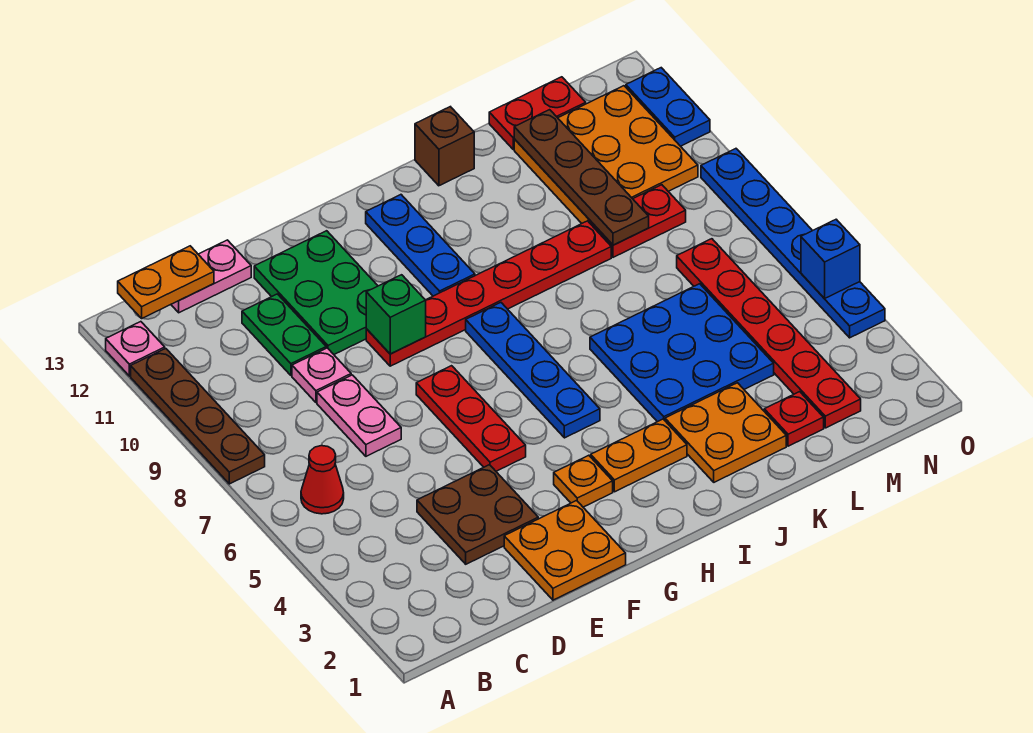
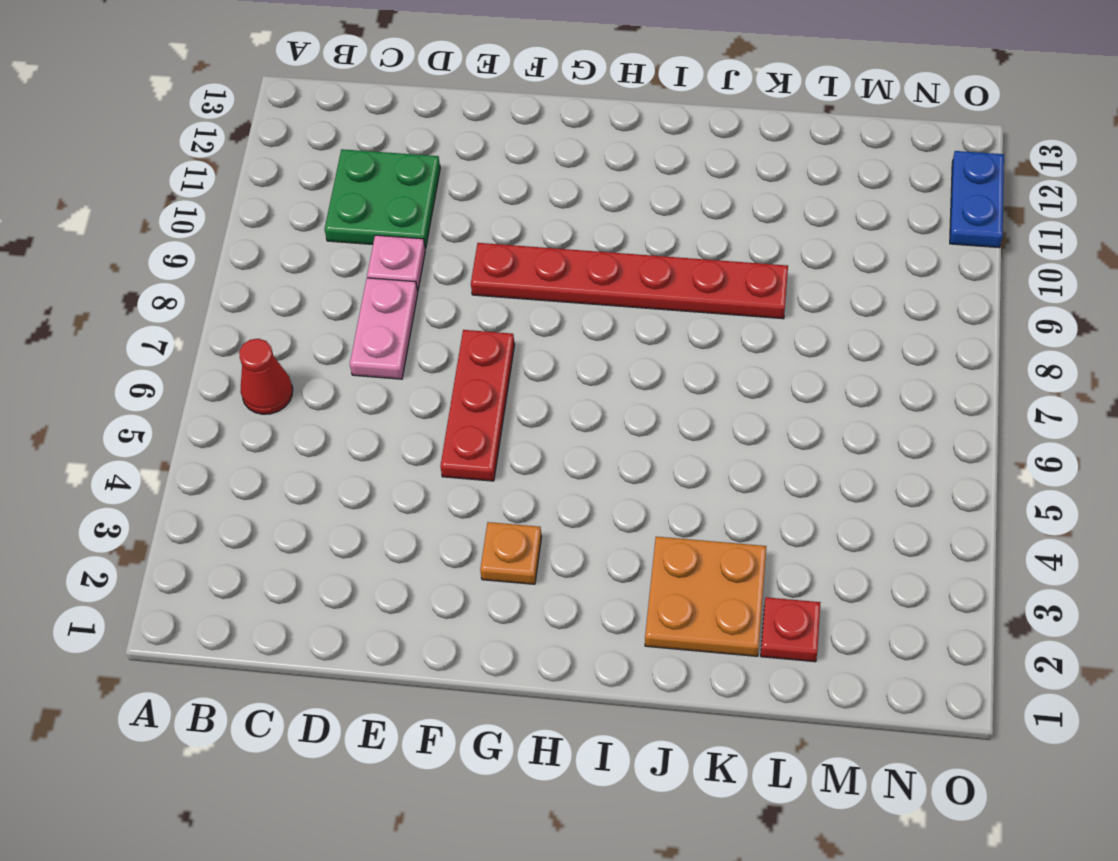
green plate C10:D11 level 1 -> green plate D10:D11 level 1
none -> brown plate A8:A11 level 1
none -> pink plate A12 level 1
none -> pink plate C13:D13 level 1
none -> brown plate D3:E4 level 1

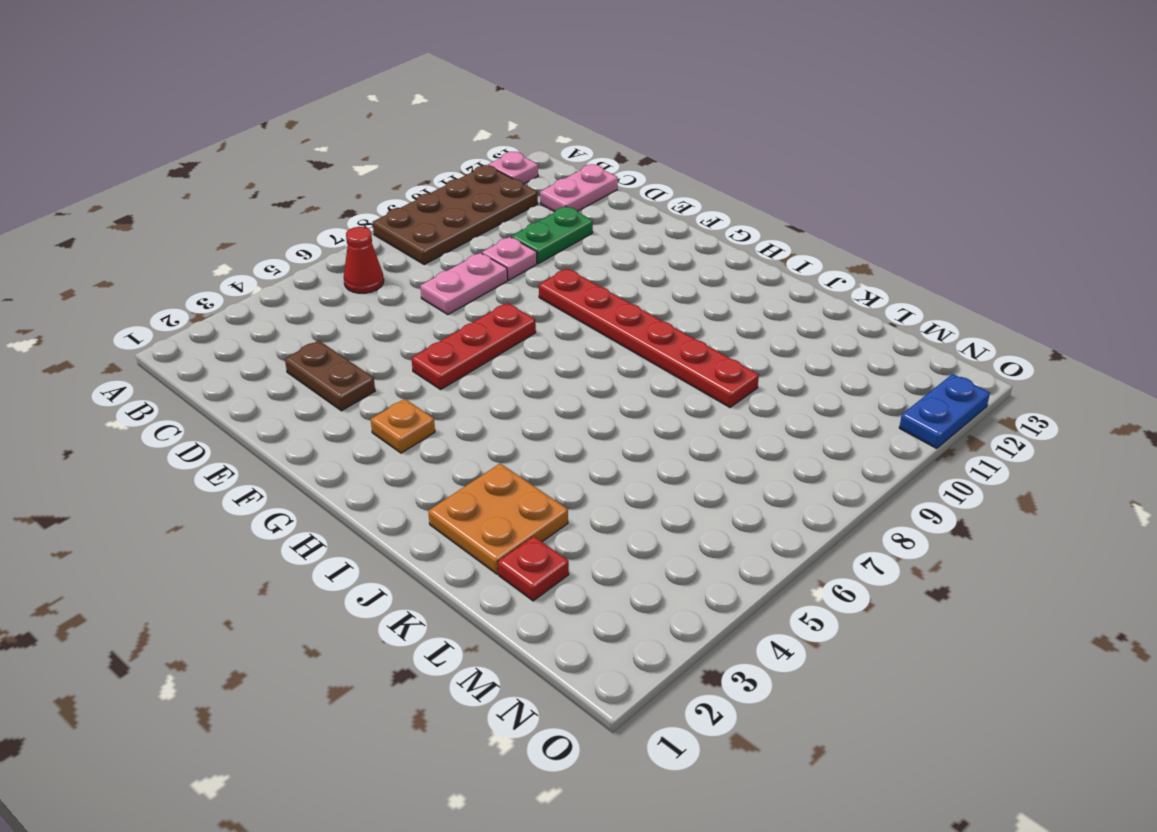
brown plate A8:B11 level 1 -> brown plate A8:A11 level 1
pink plate C12:C13 level 1 -> pink plate C13:D13 level 1
brown plate D3:E3 level 1 -> brown plate D3:E4 level 1
none -> orange plate E1:F2 level 1
none -> green plate E10:F12 level 1
none -> orange plate H3:I3 level 1
none -> blue plate H5:H8 level 1

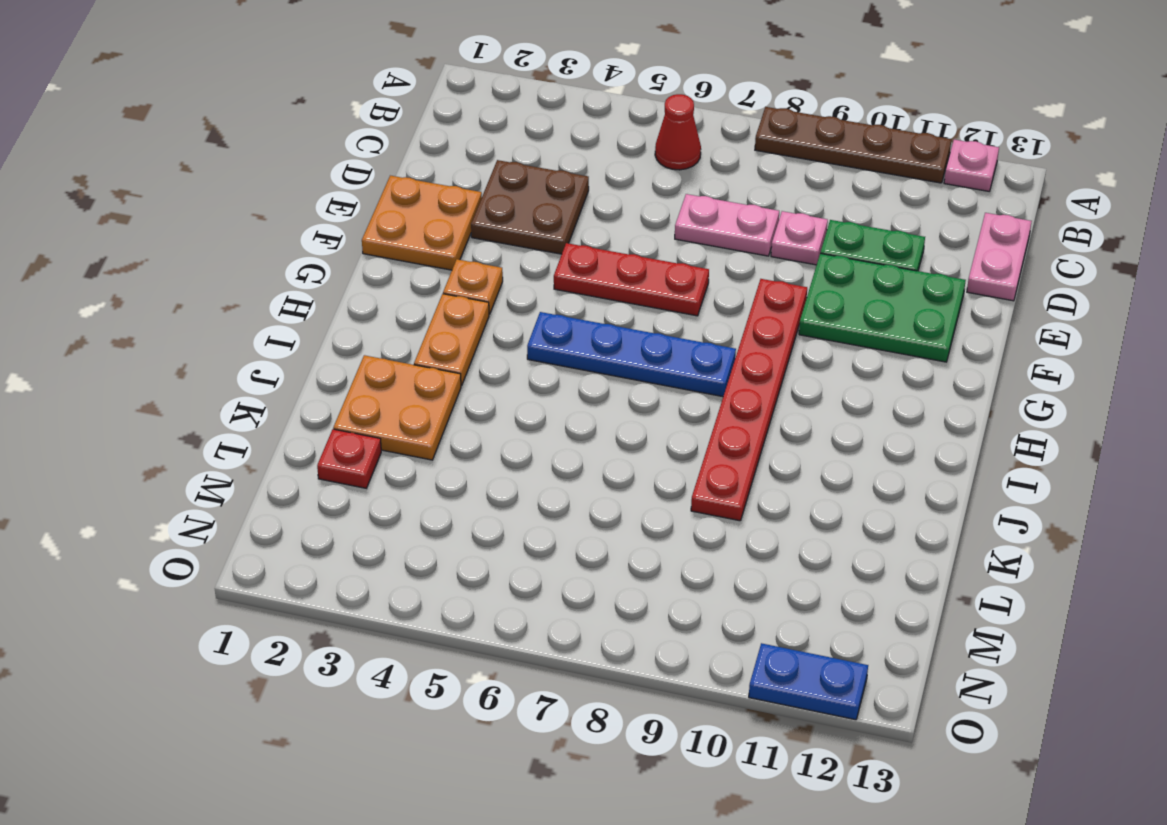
none -> blue plate H10:H12 level 1
none -> blue plate J4:L6 level 1
none -> brown brick J13 level 1
none -> red plate L9:M9 level 1

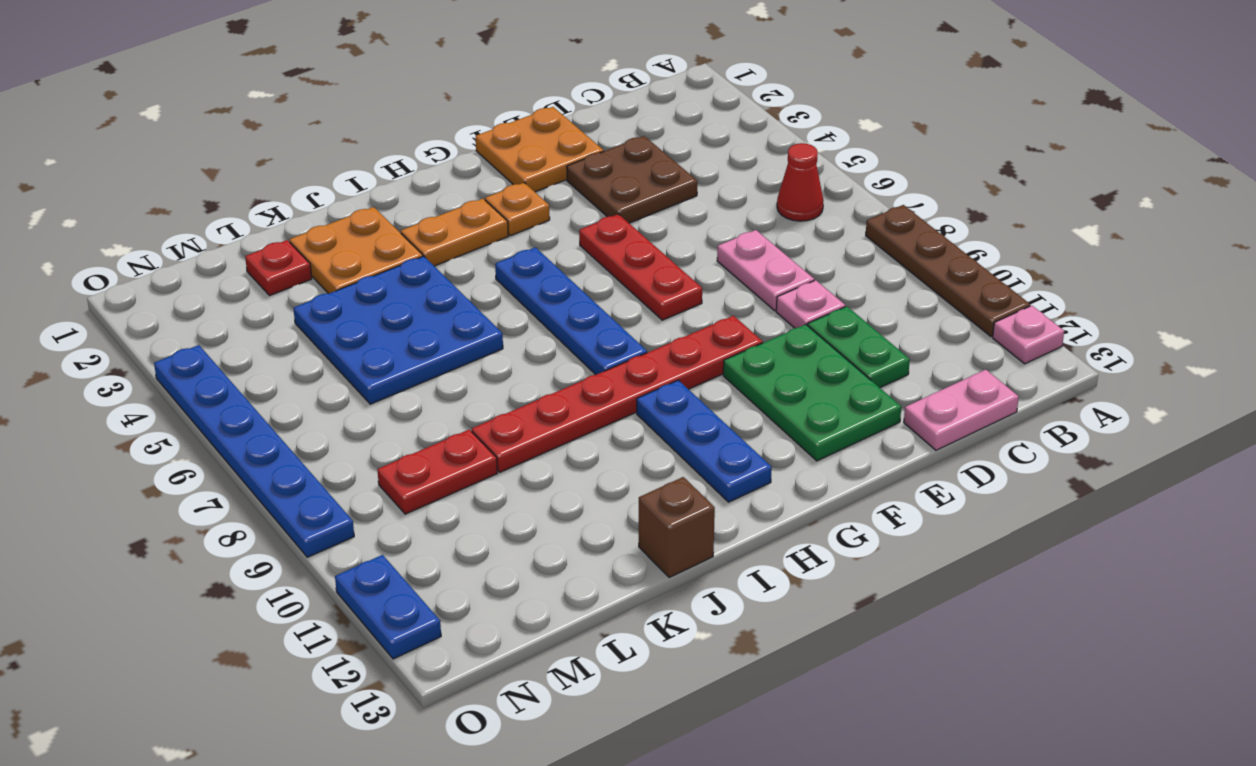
none -> orange plate L10:N12 level 1
none -> red plate L13:M13 level 1
none -> red plate M2:M7 level 1
none -> orange plate B13:C13 level 2

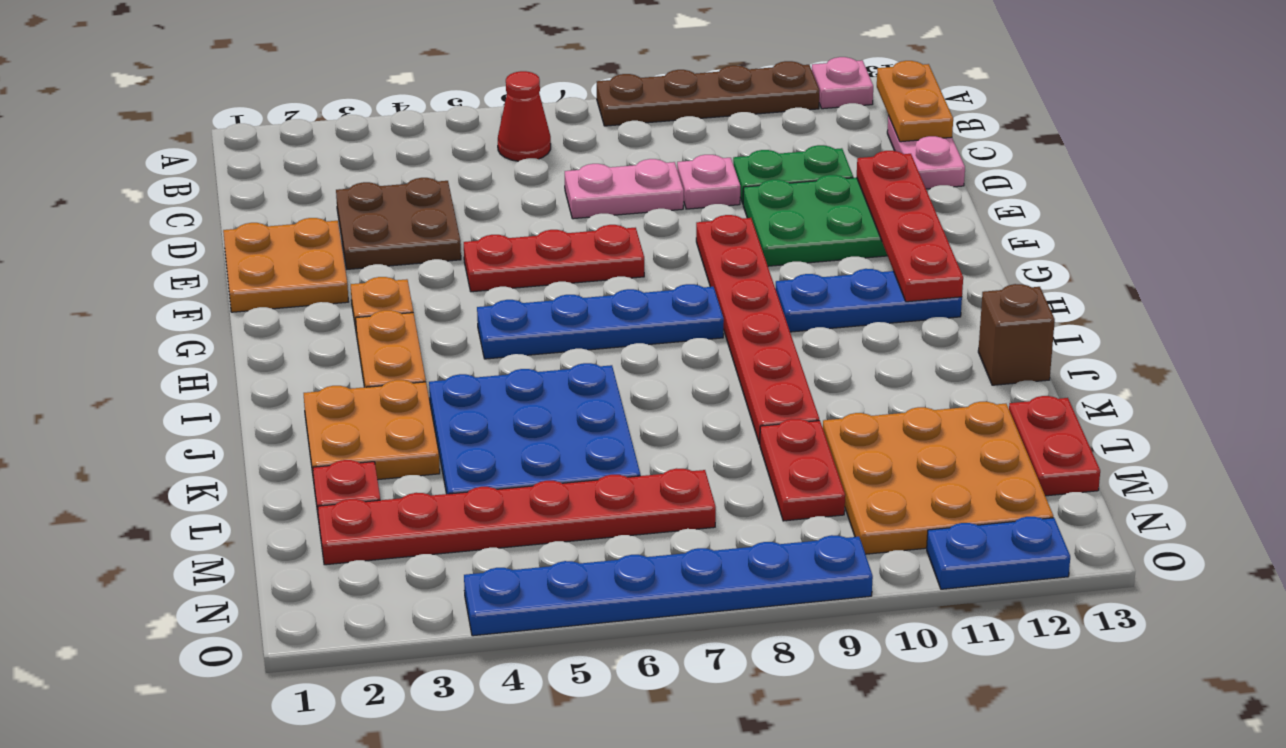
red plate E12:H12 level 2 -> none
none -> green brick F9 level 2
none -> brown plate L9:L12 level 2
none -> blue brick O5 level 2

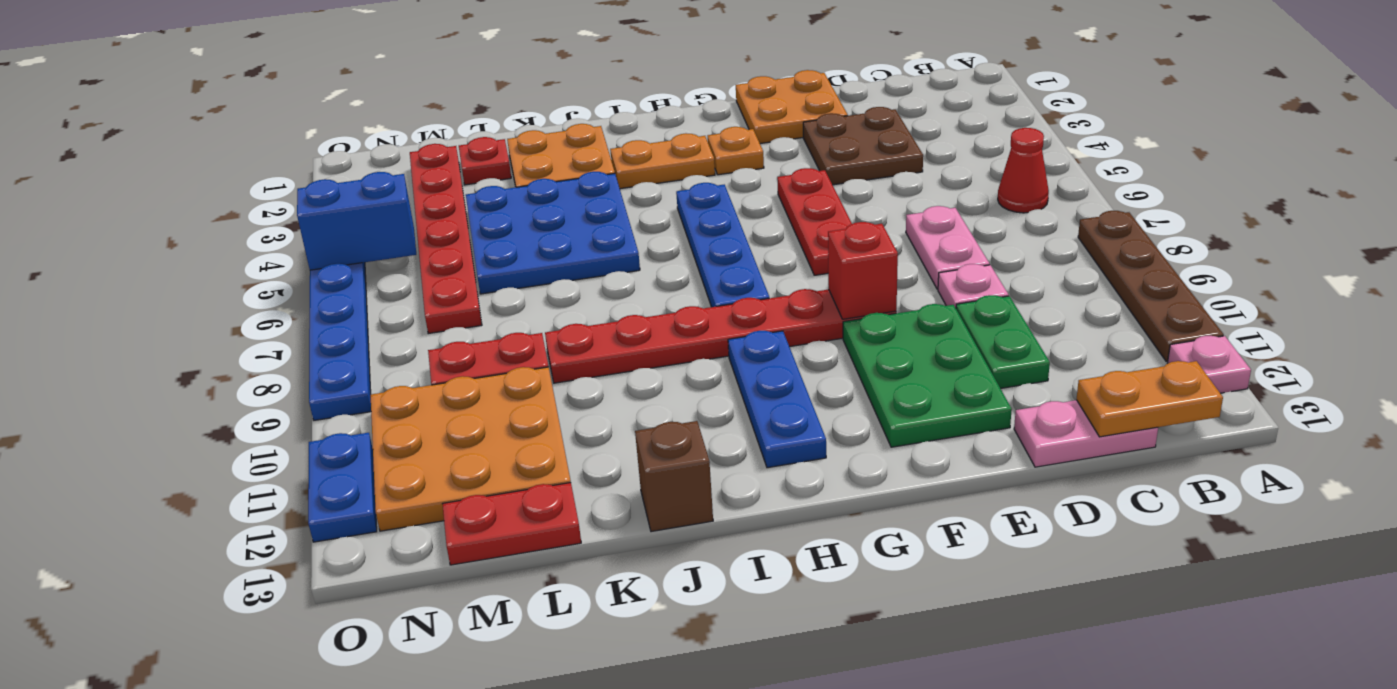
red brick F9 level 2 -> green brick F9 level 2
blue brick N5:O5 level 2 -> blue brick O5 level 2
none -> brown plate L9:L12 level 2

